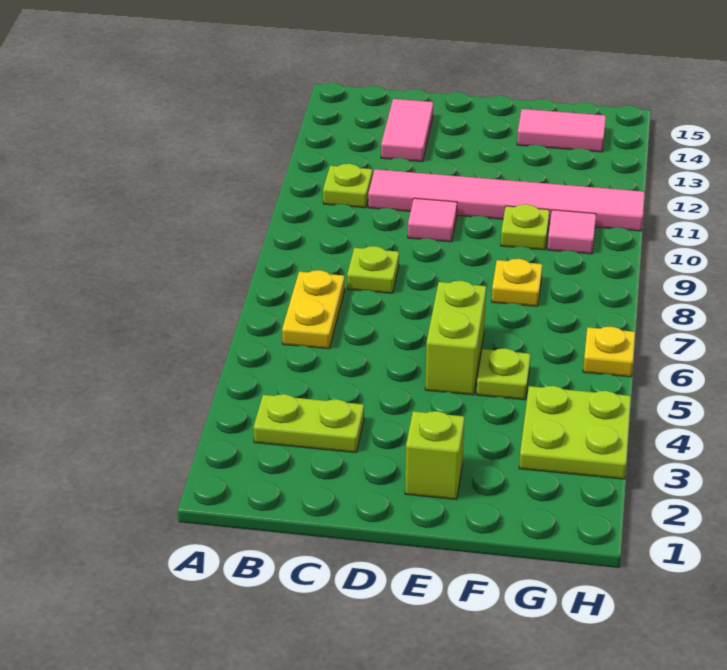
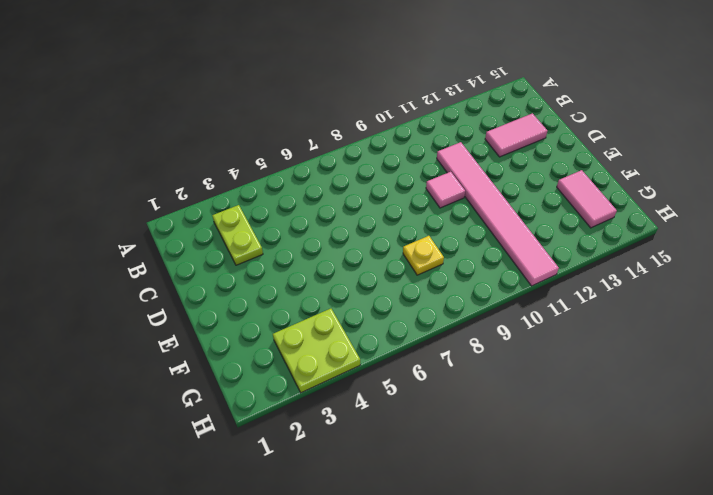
none -> yellow plate B6:B7 level 1
none -> lime plate B11 level 1
none -> lime plate C8 level 1

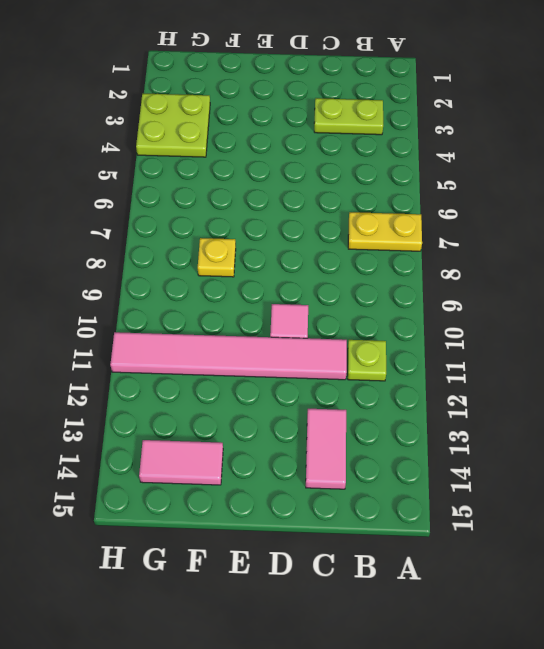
yellow plate A7:B7 level 1 -> yellow plate B6:B7 level 1
none -> lime plate C8 level 1
none -> lime brick E2 level 1
none -> lime brick E5:E6 level 1

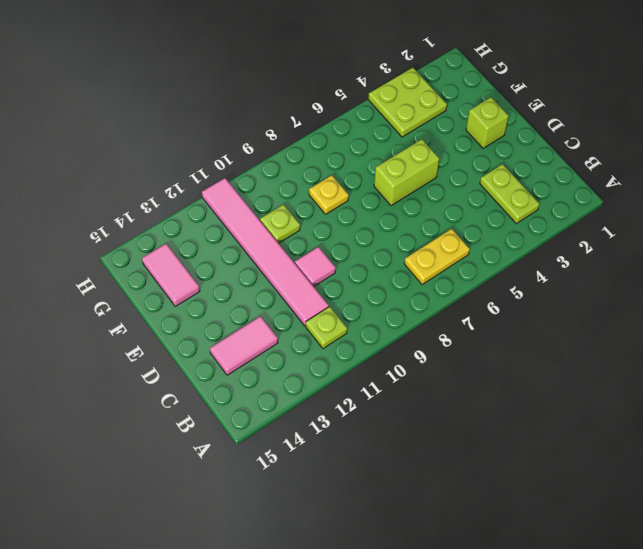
none -> lime plate C8 level 1
none -> lime plate F5 level 1
none -> pink tile G10 level 1

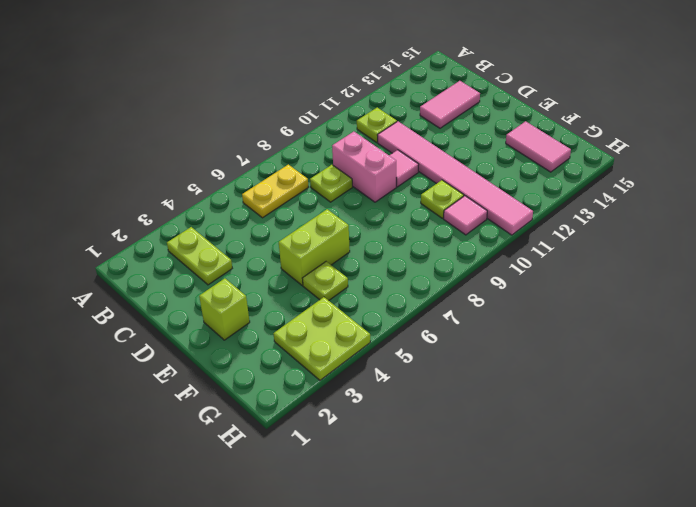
pink brick C9:D9 level 1 -> none
none -> yellow plate F8 level 1
none -> yellow plate H6 level 1

